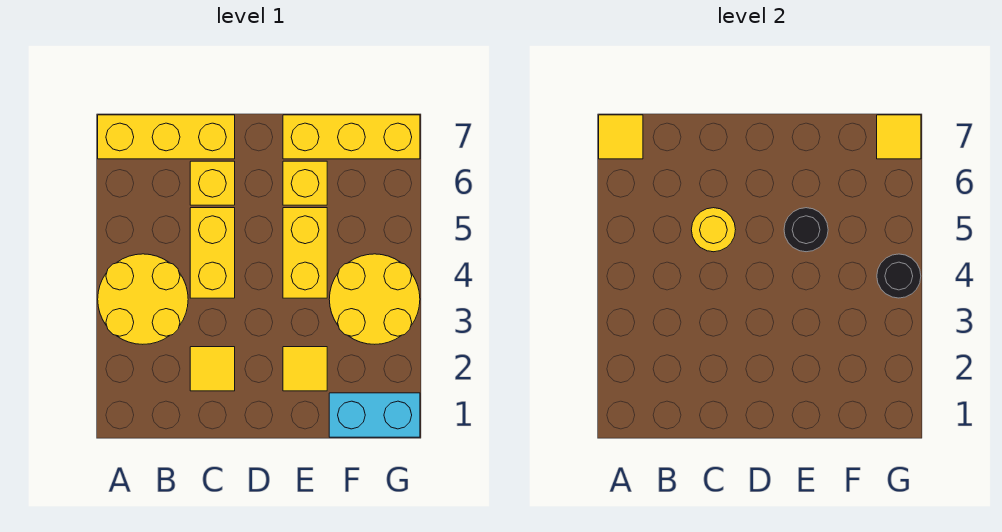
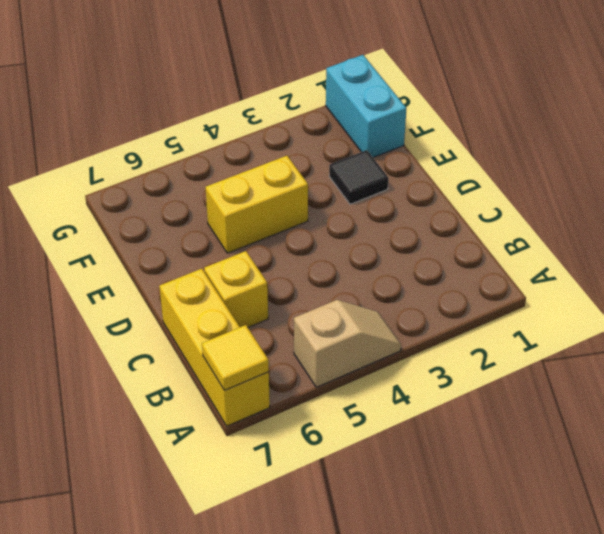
tan slope A4:A5 level 1 top 5 -> yellow round brick A3:B4 level 1
black tile E2 level 1 -> yellow tile E2 level 1
none -> yellow tile C2 level 1
none -> yellow brick C4:C5 level 1
none -> yellow brick E6 level 1

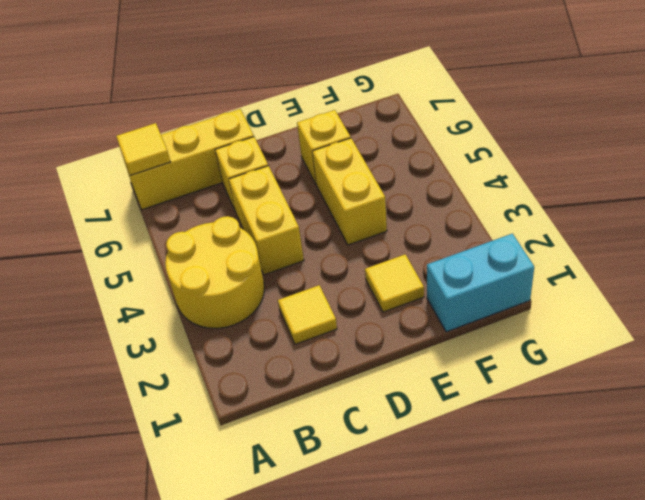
none -> yellow brick E7:G7 level 1
none -> yellow round brick F3:G4 level 1
none -> yellow round brick C5 level 2

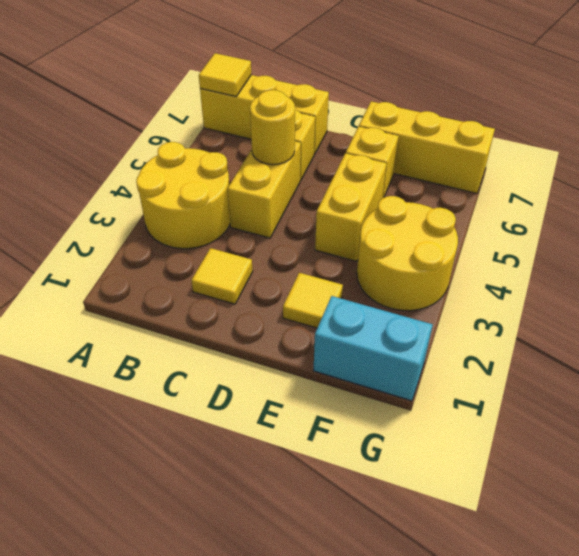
none -> black round brick E5 level 2
none -> black round brick G4 level 2
none -> yellow tile G7 level 2

